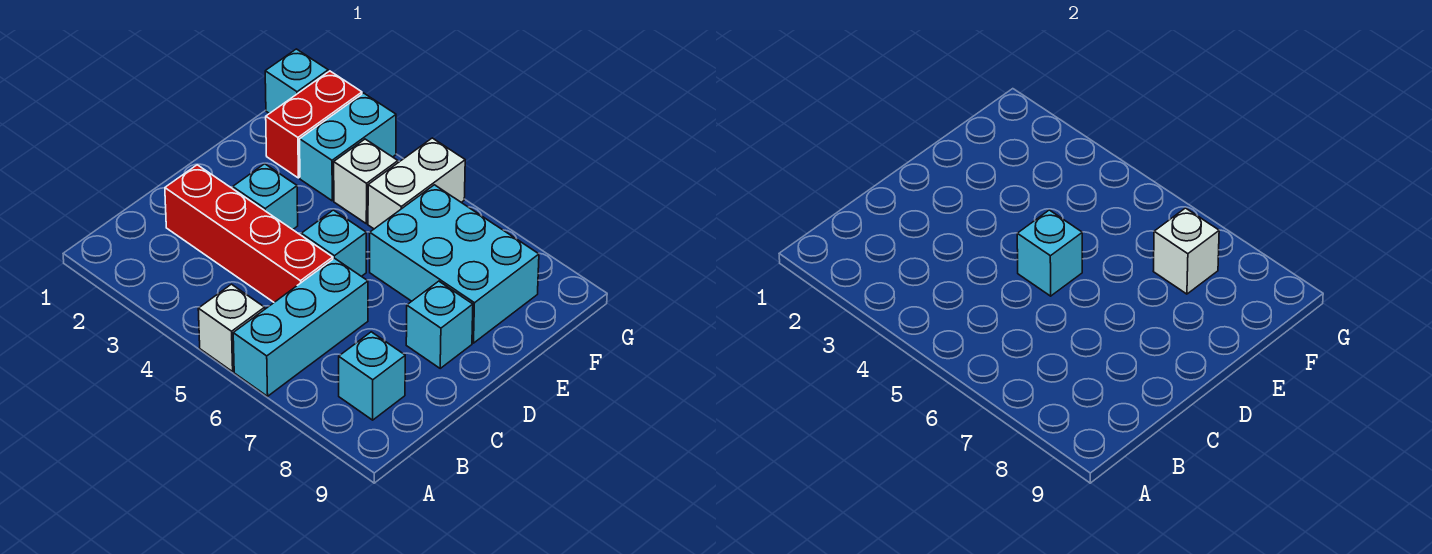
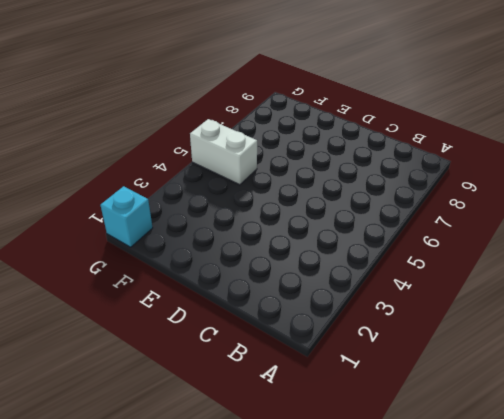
none -> white brick A5 level 1
none -> cyan brick A6:C6 level 1
none -> cyan brick B8 level 1

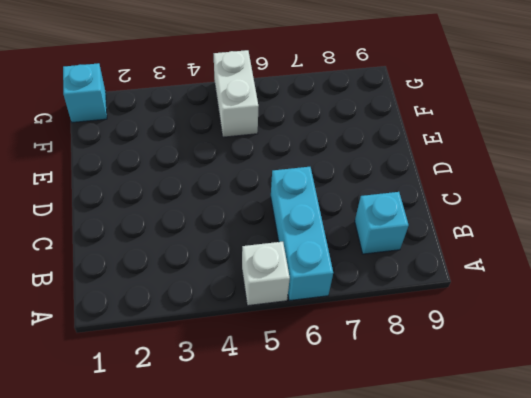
none -> red brick C2:C5 level 1
none -> cyan brick D3 level 1
none -> cyan brick D5 level 1

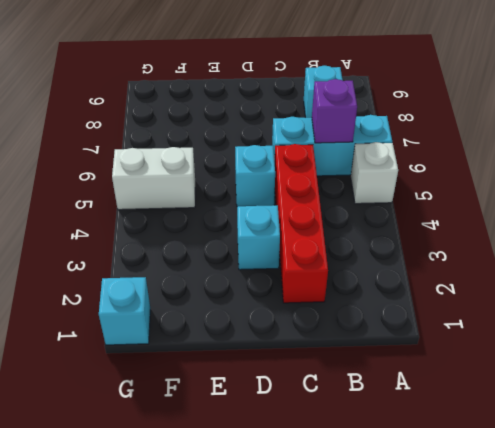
purple brick B6 level 2 -> none
none -> cyan brick D8 level 1
none -> cyan brick E6:F8 level 1
none -> red brick F2:G2 level 1

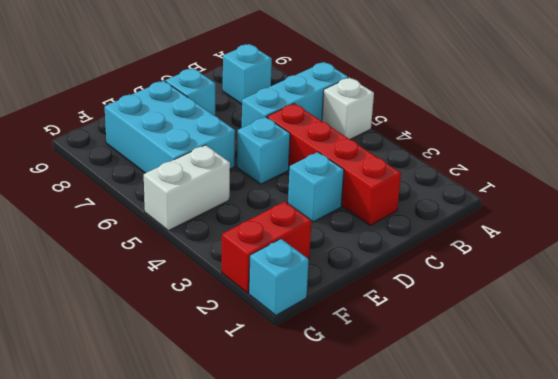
none -> cyan brick F3:G3 level 1
none -> white brick F4 level 1
none -> cyan brick D5 level 2

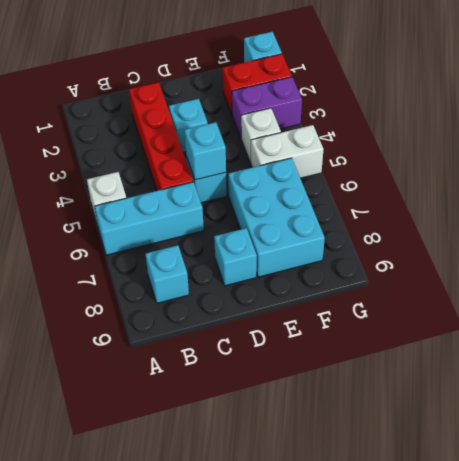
purple brick F3:G3 level 1 -> cyan brick F3:G3 level 1
none -> white brick F7 level 2

